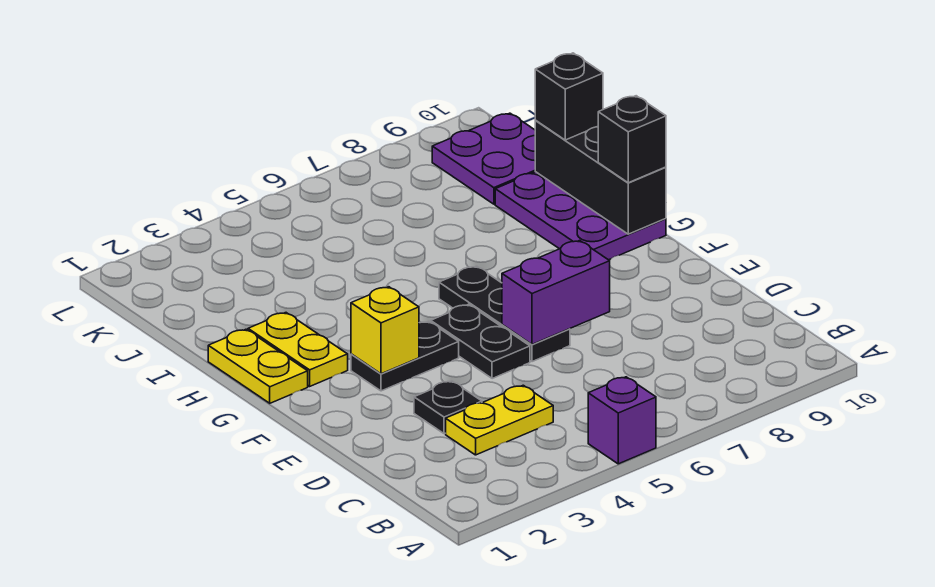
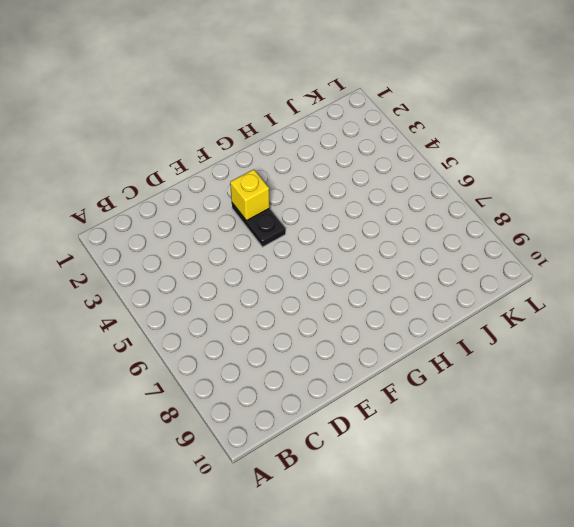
none -> purple brick A5 level 1
none -> yellow plate C3:C4 level 1
none -> black plate D3 level 1

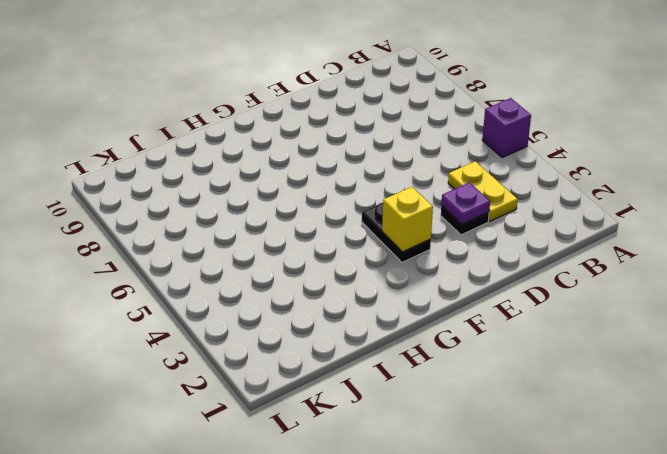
purple plate D3 level 2 -> none
none -> black plate E5:F5 level 1
none -> black plate E6:G6 level 1
none -> yellow plate G1:H1 level 1

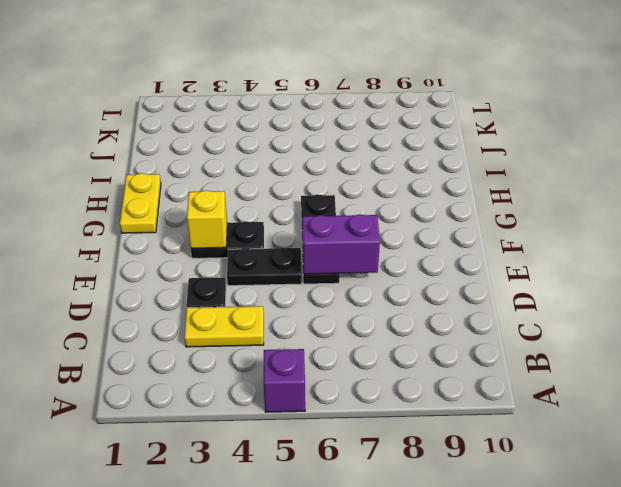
black plate E4:E5 level 1 -> black plate E5:F5 level 1
none -> yellow plate G2:H2 level 1
none -> purple plate G9:I10 level 1
none -> purple plate J9:K10 level 1

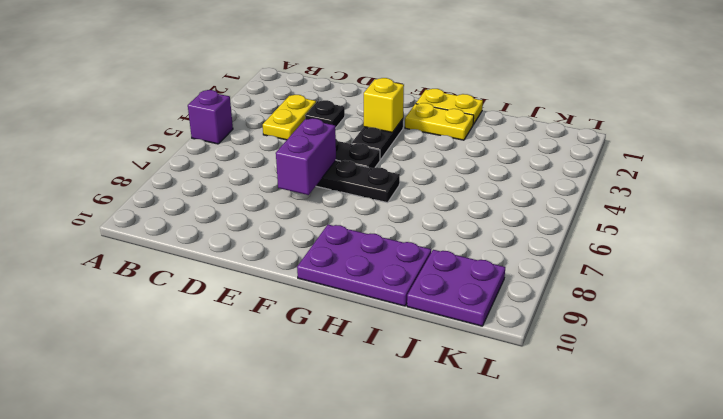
none -> black brick G10:I10 level 2
none -> black brick G10 level 3
none -> black brick I10 level 3

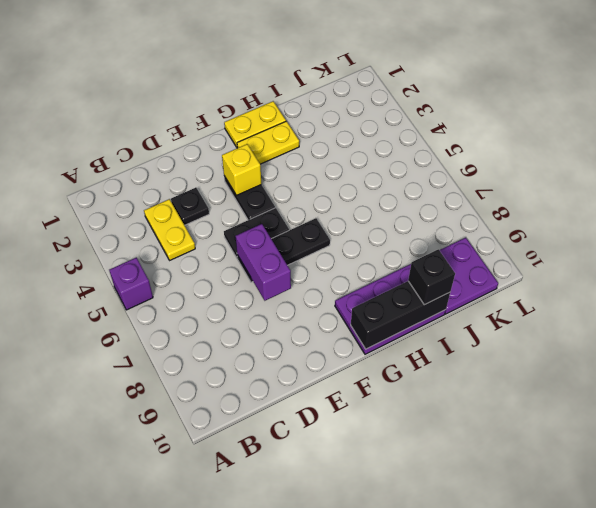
none -> black brick G10 level 3

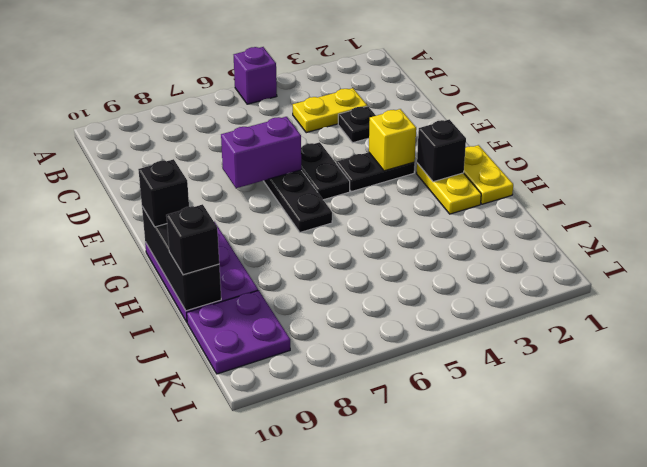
black brick G2 level 2 -> none

